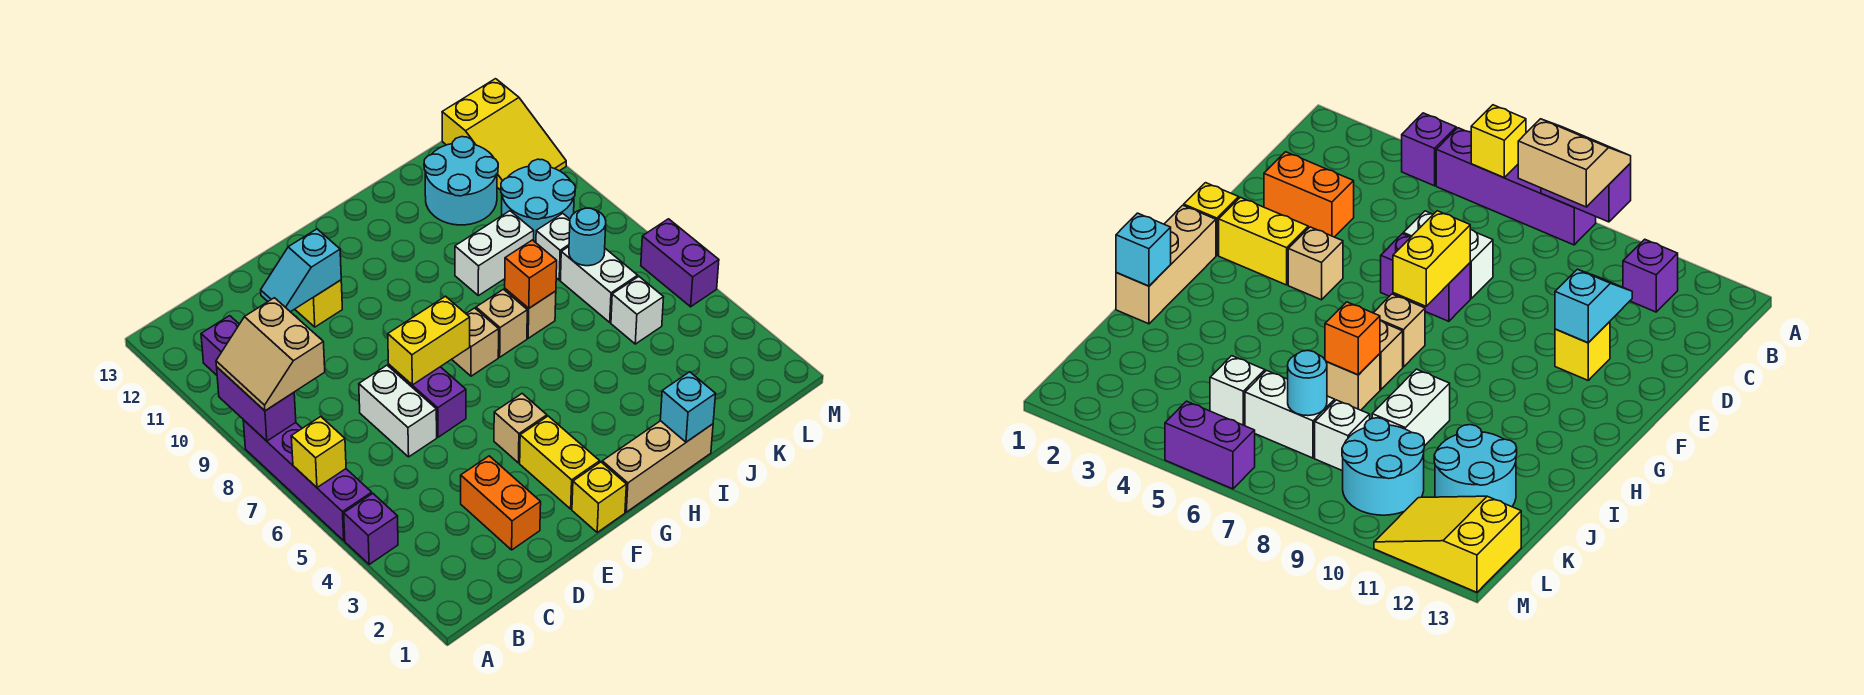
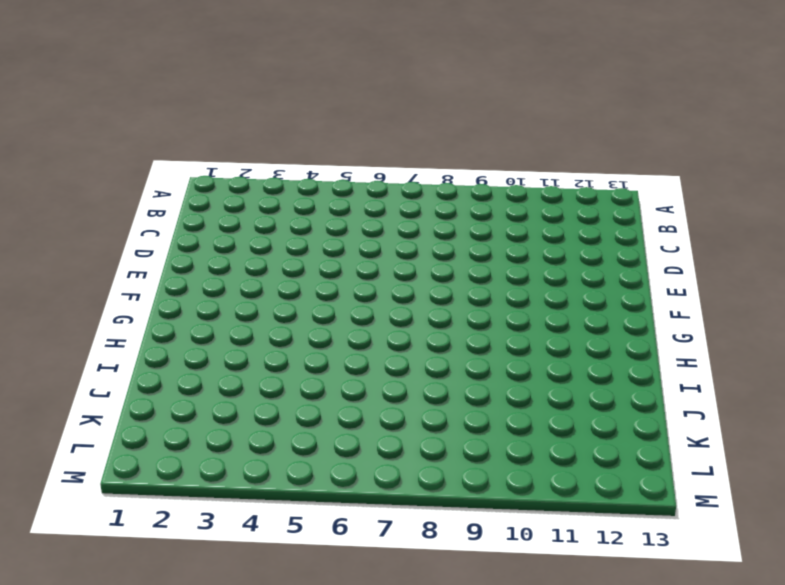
none -> purple brick A4 level 1
none -> purple brick A5:A8 level 1
none -> purple brick B11 level 1
none -> orange brick D2:D3 level 1

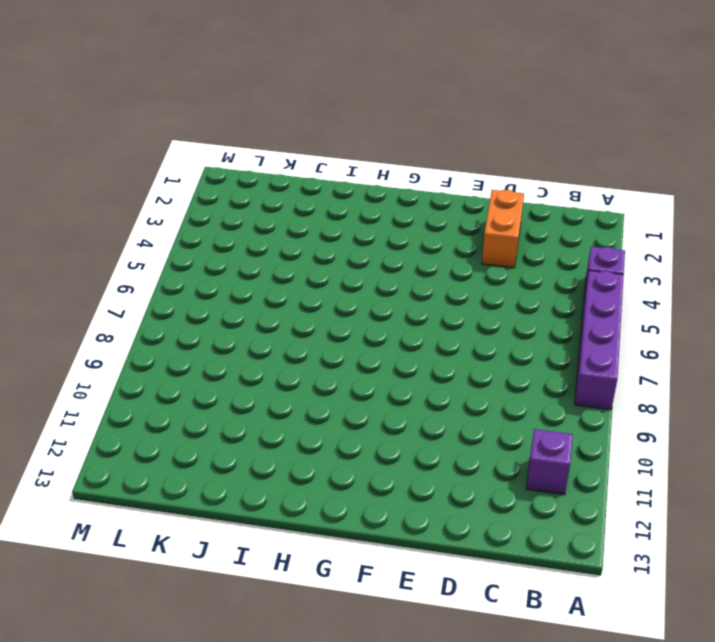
none -> white brick D6:D7 level 1
none -> purple brick E6:E7 level 1
none -> yellow brick E11 level 1
none -> yellow brick F1 level 1

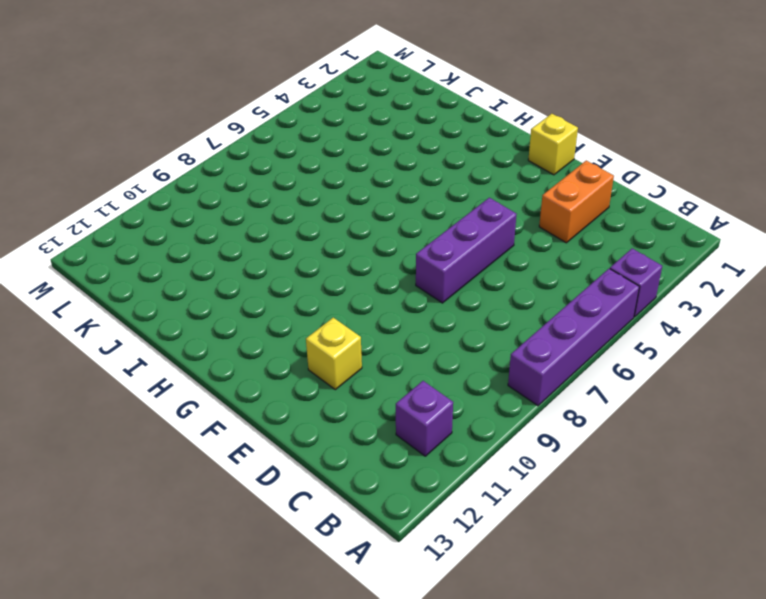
purple brick E5:E7 level 1 -> purple brick E6:E7 level 1
none -> white brick D6:D7 level 1
none -> yellow brick F2:F3 level 1
none -> tan brick F4 level 1
none -> tan brick G1:I1 level 1

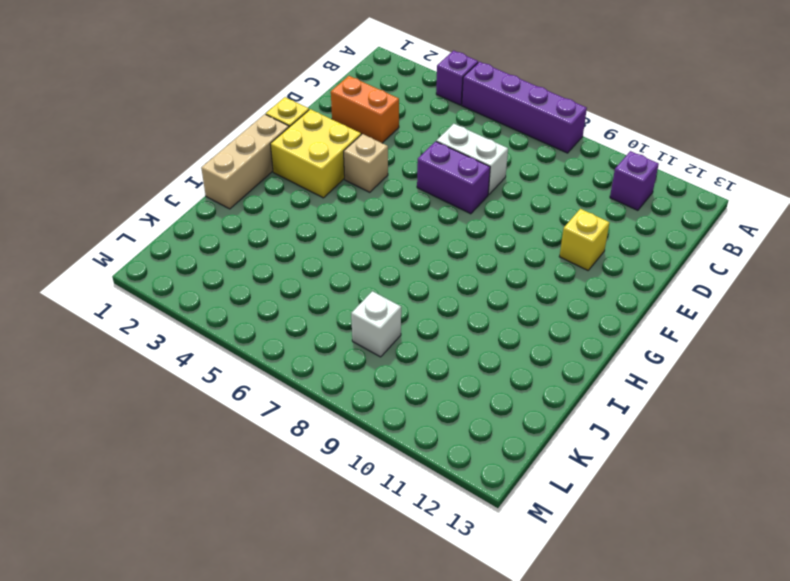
yellow brick F2:G3 level 1 -> yellow brick F2:F3 level 1
none -> tan brick G7 level 1
none -> tan brick H7 level 1
none -> tan brick I7 level 1
none -> white brick I9:J9 level 1

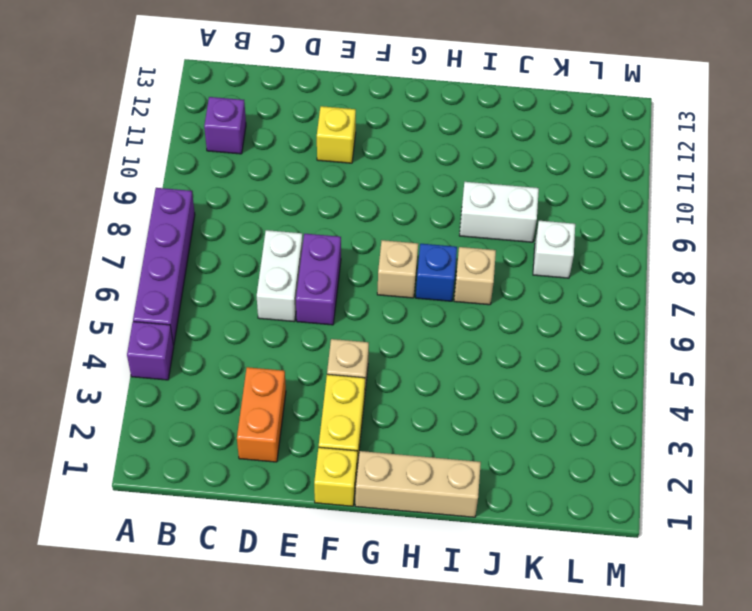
blue brick H7 level 1 -> tan brick H7 level 1
none -> cyan round brick J11:K12 level 1
none -> white brick K5 level 1
none -> white brick K6:K7 level 1
none -> cyan round brick K9:L10 level 1

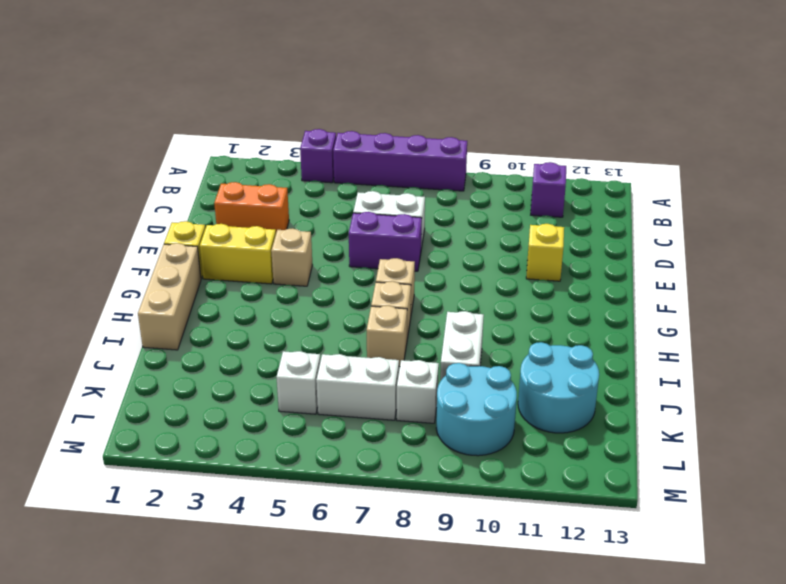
none -> yellow slope L11:M13 level 1 top 13
none -> purple brick M5:M6 level 1
none -> yellow brick A6 level 2
none -> purple brick A8:A9 level 2

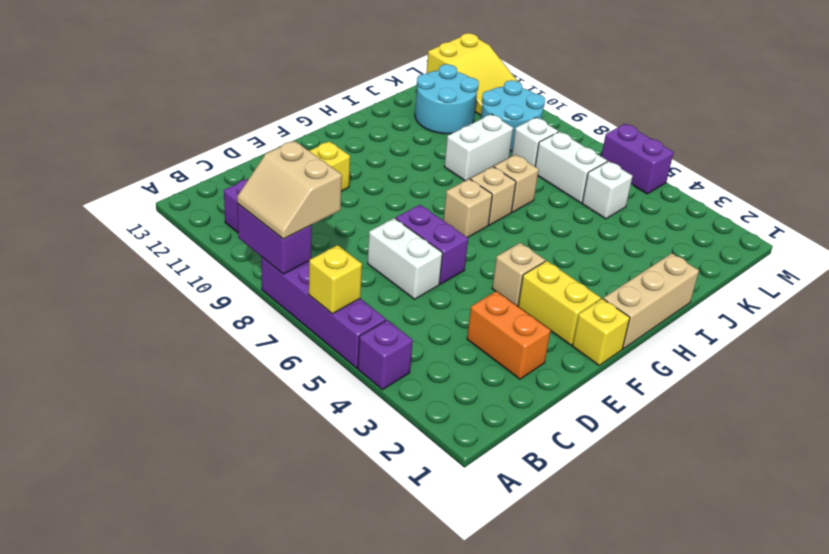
none -> cyan slope D11:E11 level 2 top E
none -> yellow brick E7:F7 level 2
none -> cyan brick I1 level 2
none -> orange brick I7 level 2

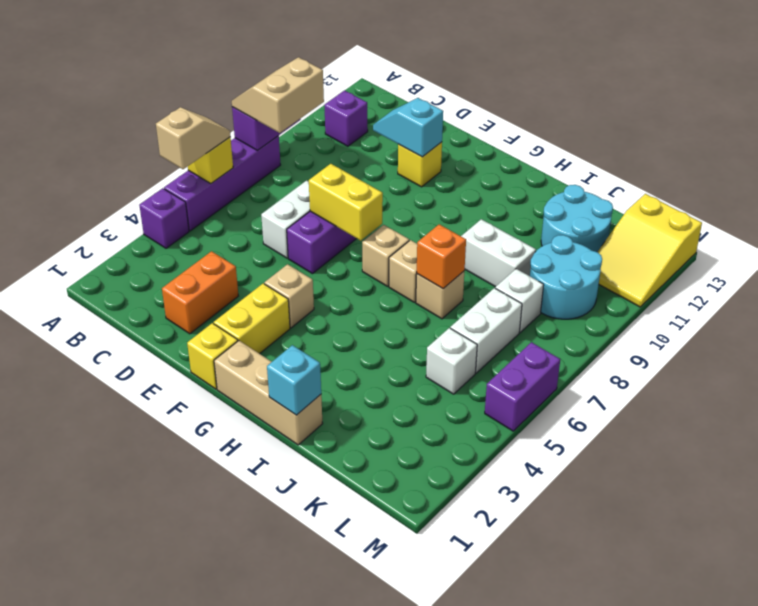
tan slope A5:A6 level 3 top 5 -> none
none -> cyan round brick K7 level 2

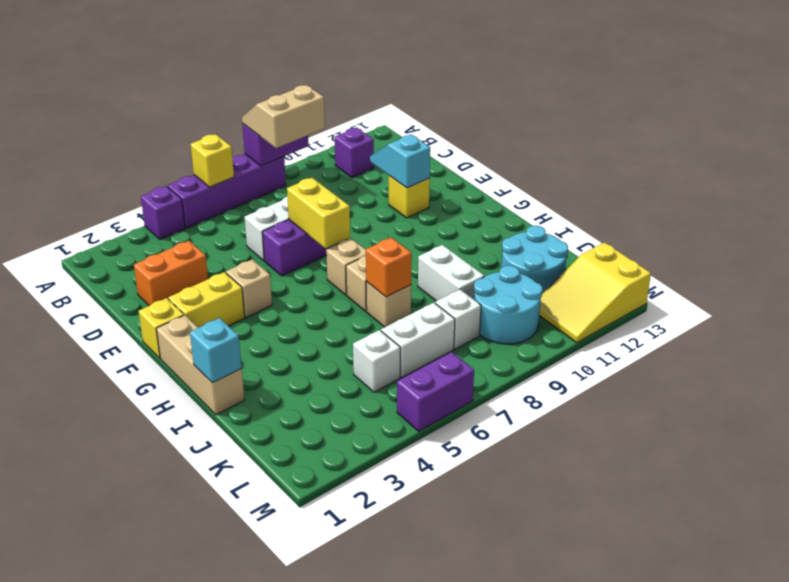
none -> cyan round brick K7 level 2

